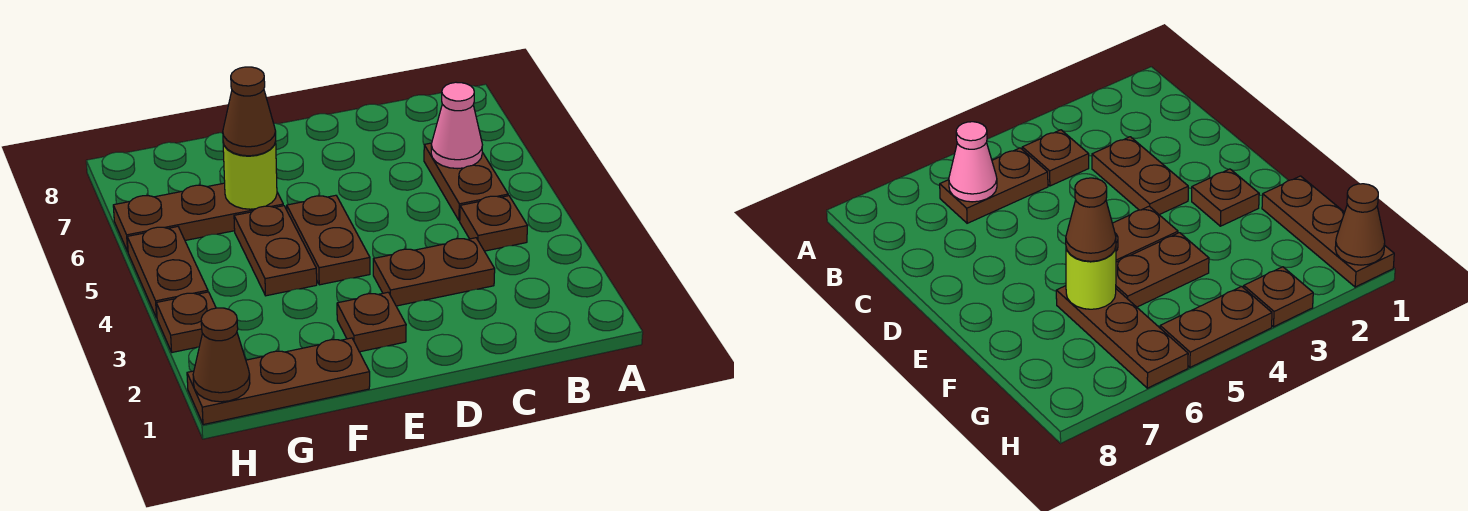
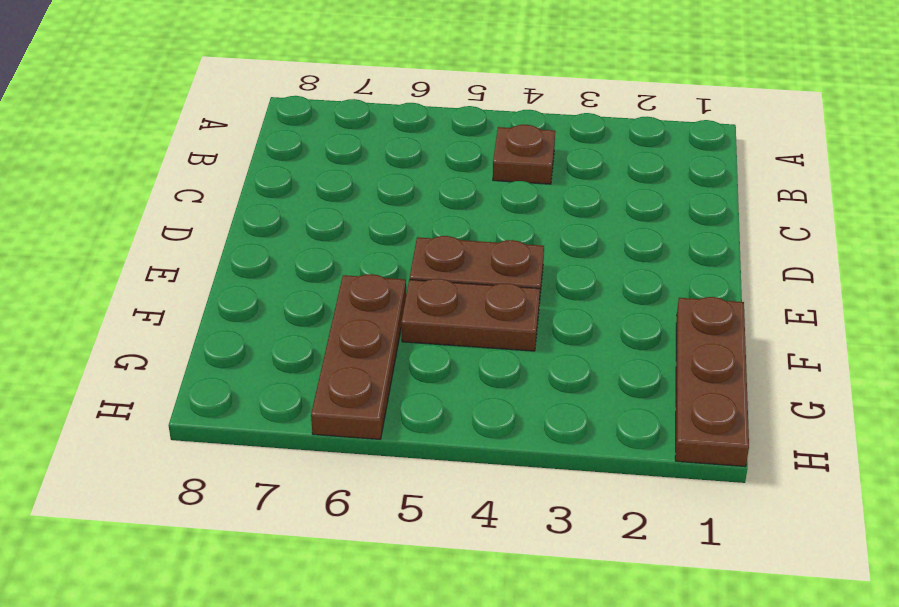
none -> brown plate B5:B6 level 1
none -> brown plate C3:D3 level 1
none -> brown plate E2 level 1

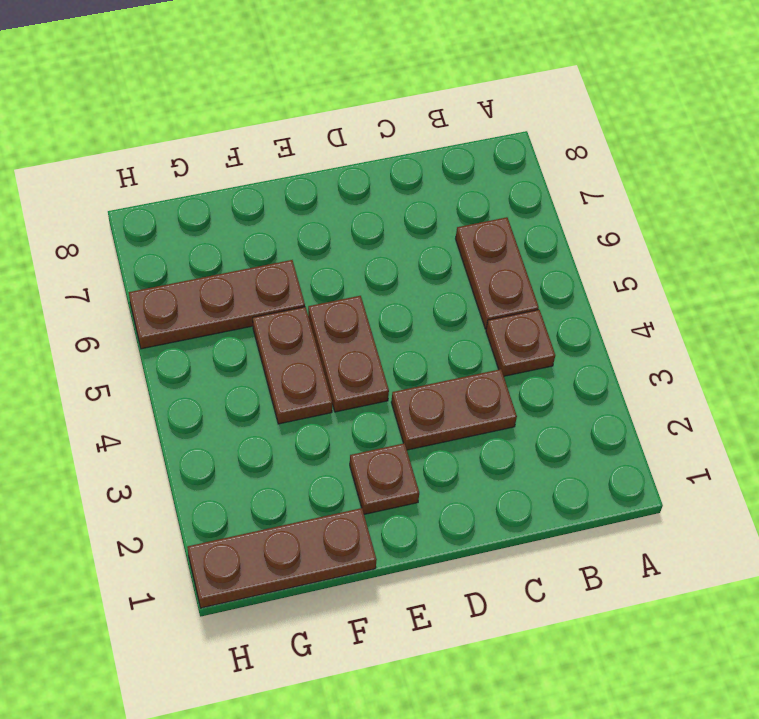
none -> brown plate H3 level 1
none -> brown plate H4:H5 level 1
none -> pink cone B6 level 2

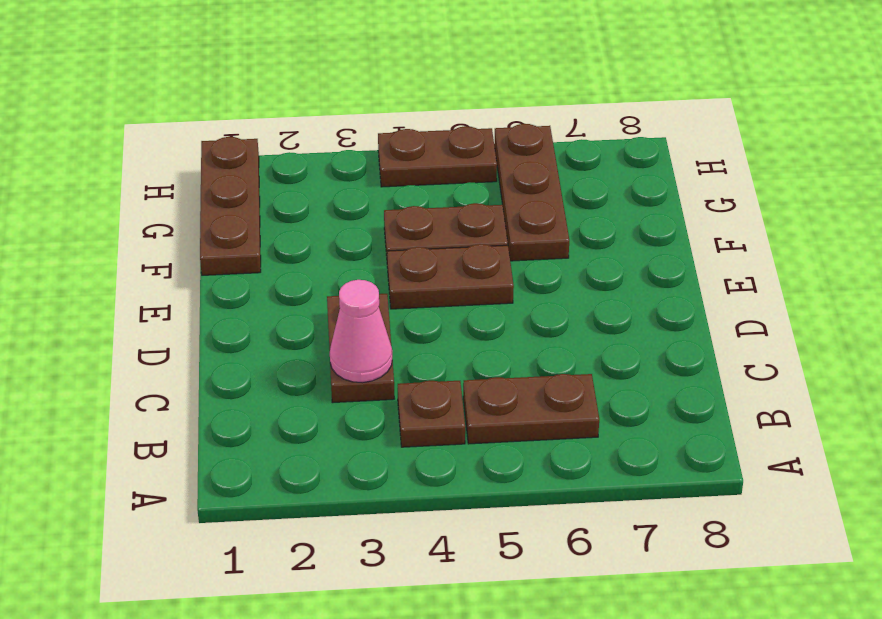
pink cone C3 level 2 -> pink cone B6 level 2
none -> brown plate E2 level 1
none -> brown plate H3 level 1
none -> lime round brick F6 level 2

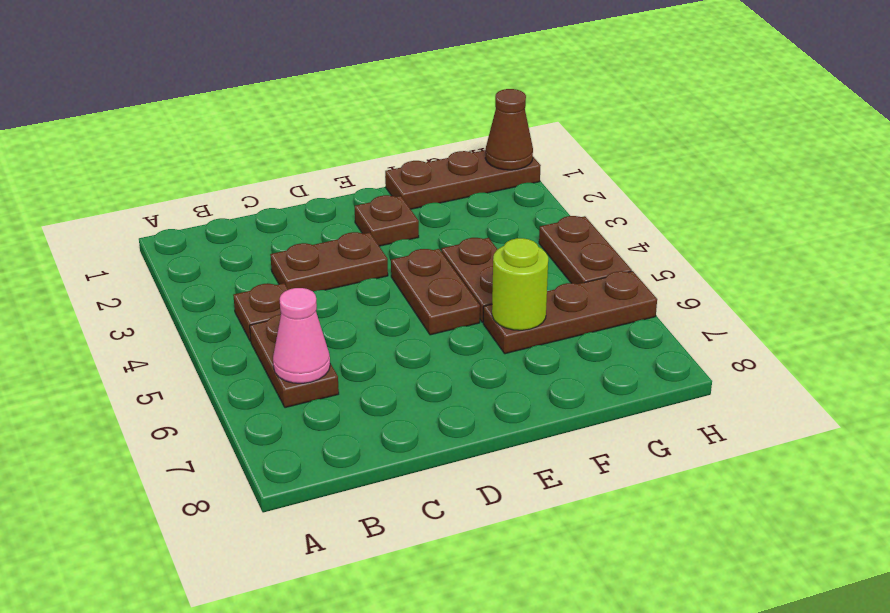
none -> brown plate H3 level 1
none -> brown cone F6 level 3

